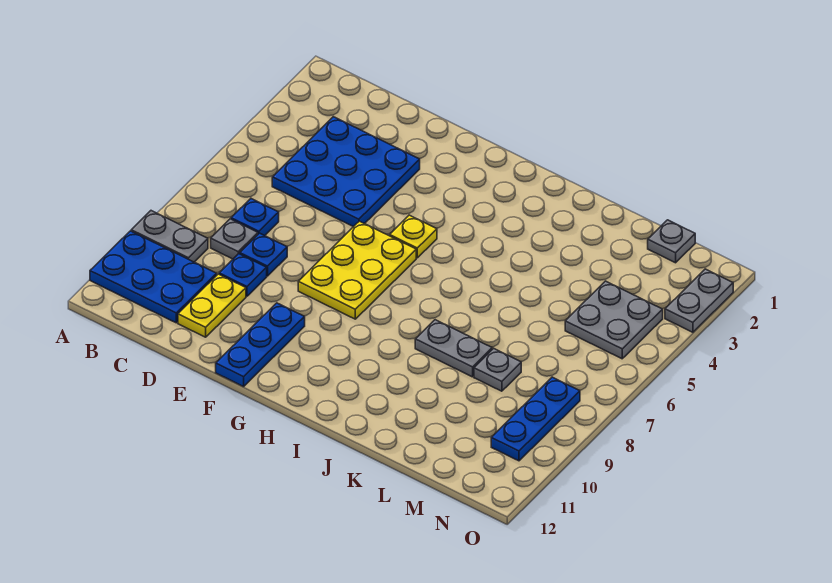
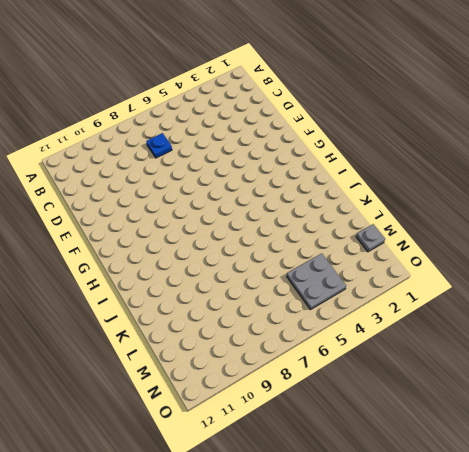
none -> grey plate A9:B9 level 1
none -> blue plate A10:C11 level 1
none -> blue plate C3:E5 level 1

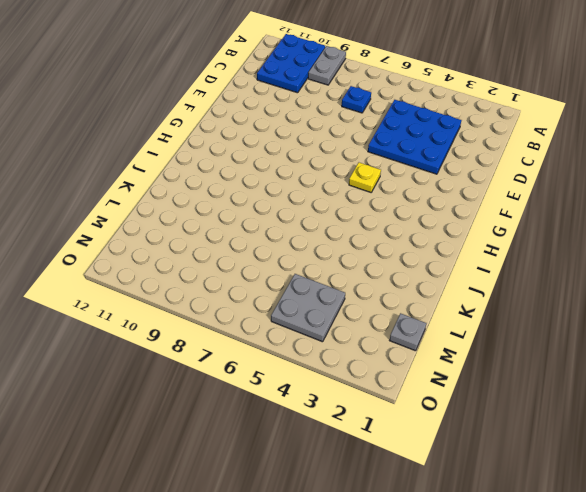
none -> grey plate C8 level 1
none -> blue plate D8 level 1
none -> blue plate D9 level 1

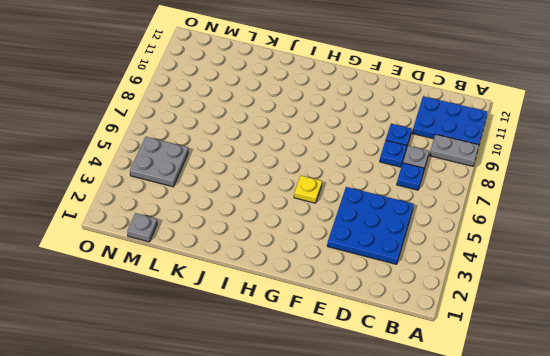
none -> yellow plate D10:D11 level 1
none -> yellow plate F6:G8 level 1
none -> blue plate F10:F12 level 1

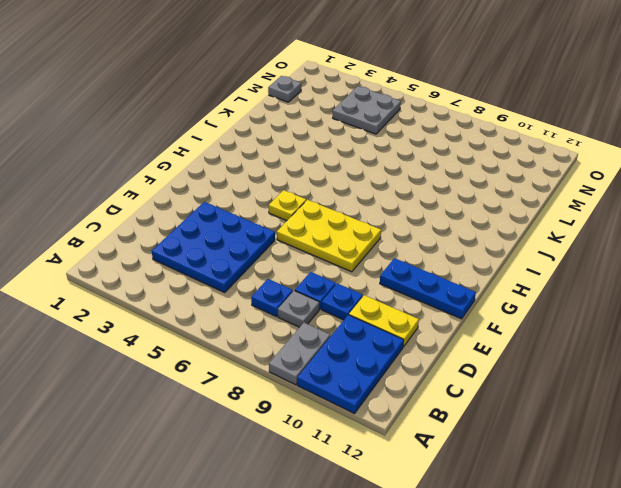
none -> grey plate J8:K8 level 1
none -> grey plate L8 level 1
none -> blue plate N8:N10 level 1

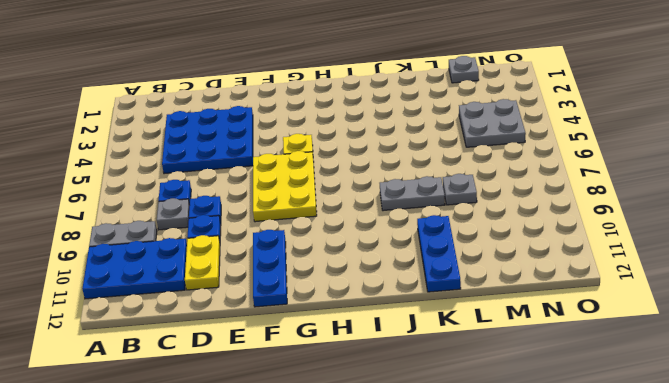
blue plate K10:K12 level 1 -> blue plate N8:N10 level 1
none -> grey plate O2:O3 level 1

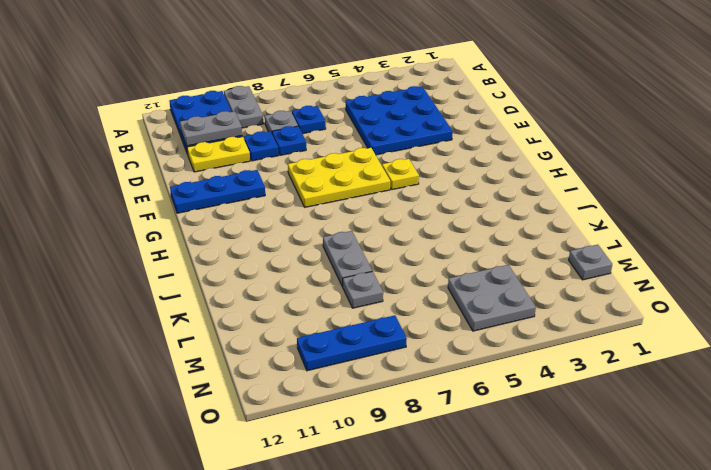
grey plate C10:C11 level 2 -> grey plate O2:O3 level 1

